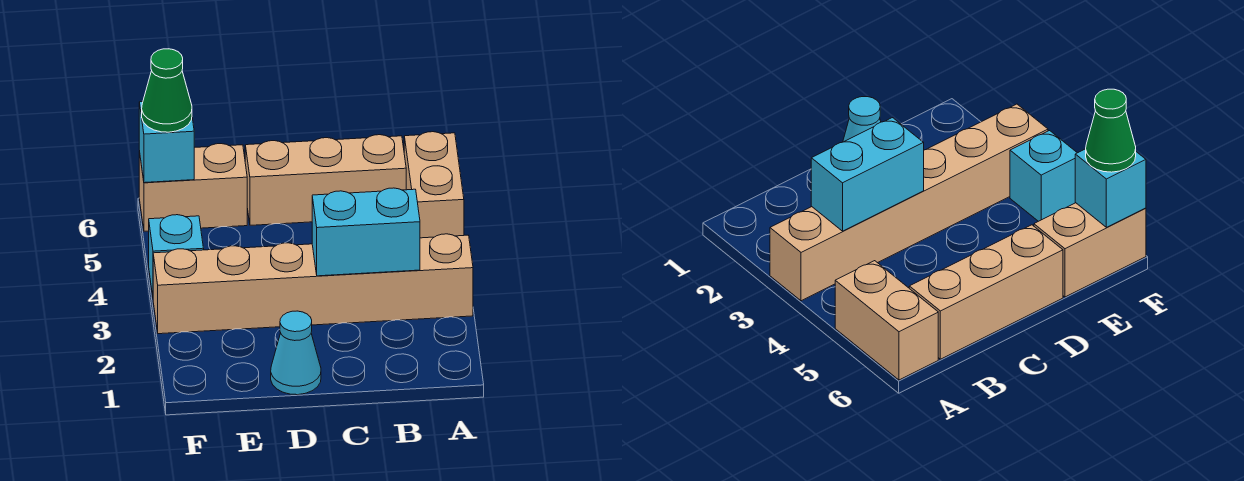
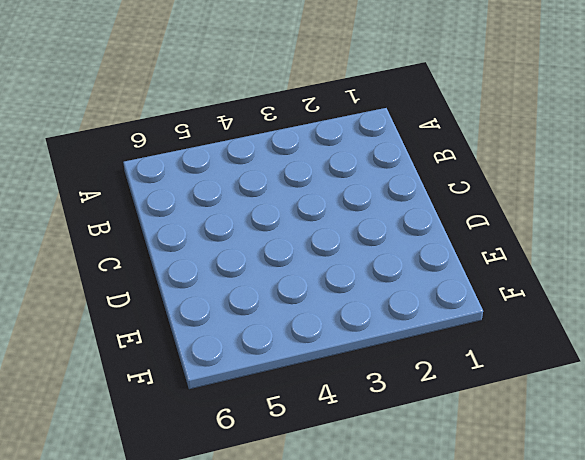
none -> tan brick A3:F3 level 1
none -> tan brick A5:A6 level 1

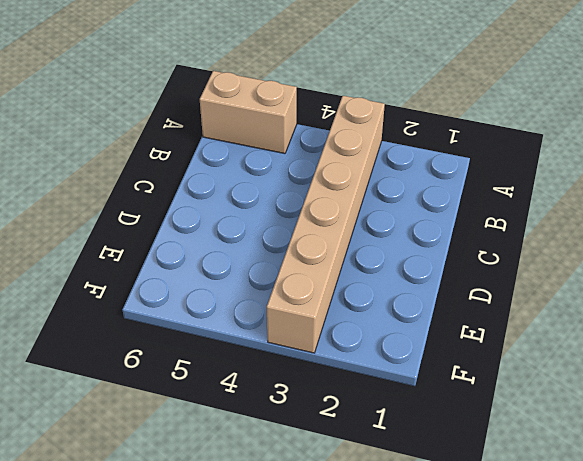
none -> tan brick B6:D6 level 1
none -> cyan cone D1 level 1

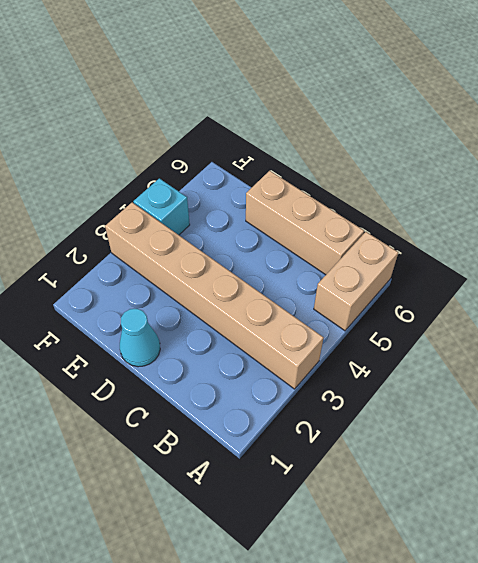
none -> tan brick E6:F6 level 1
none -> cyan brick B3:C3 level 2

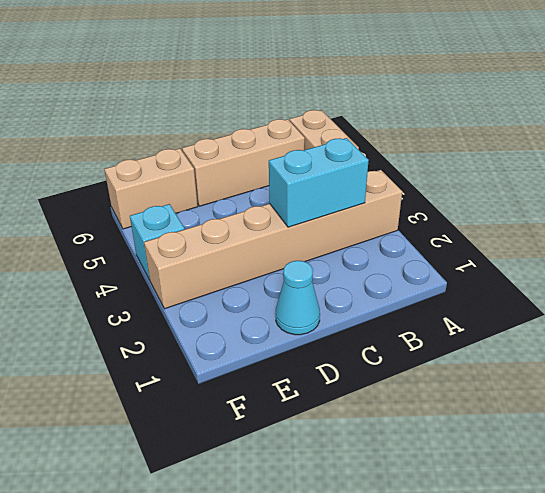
none -> cyan brick F6 level 2
none -> green cone F6 level 3

